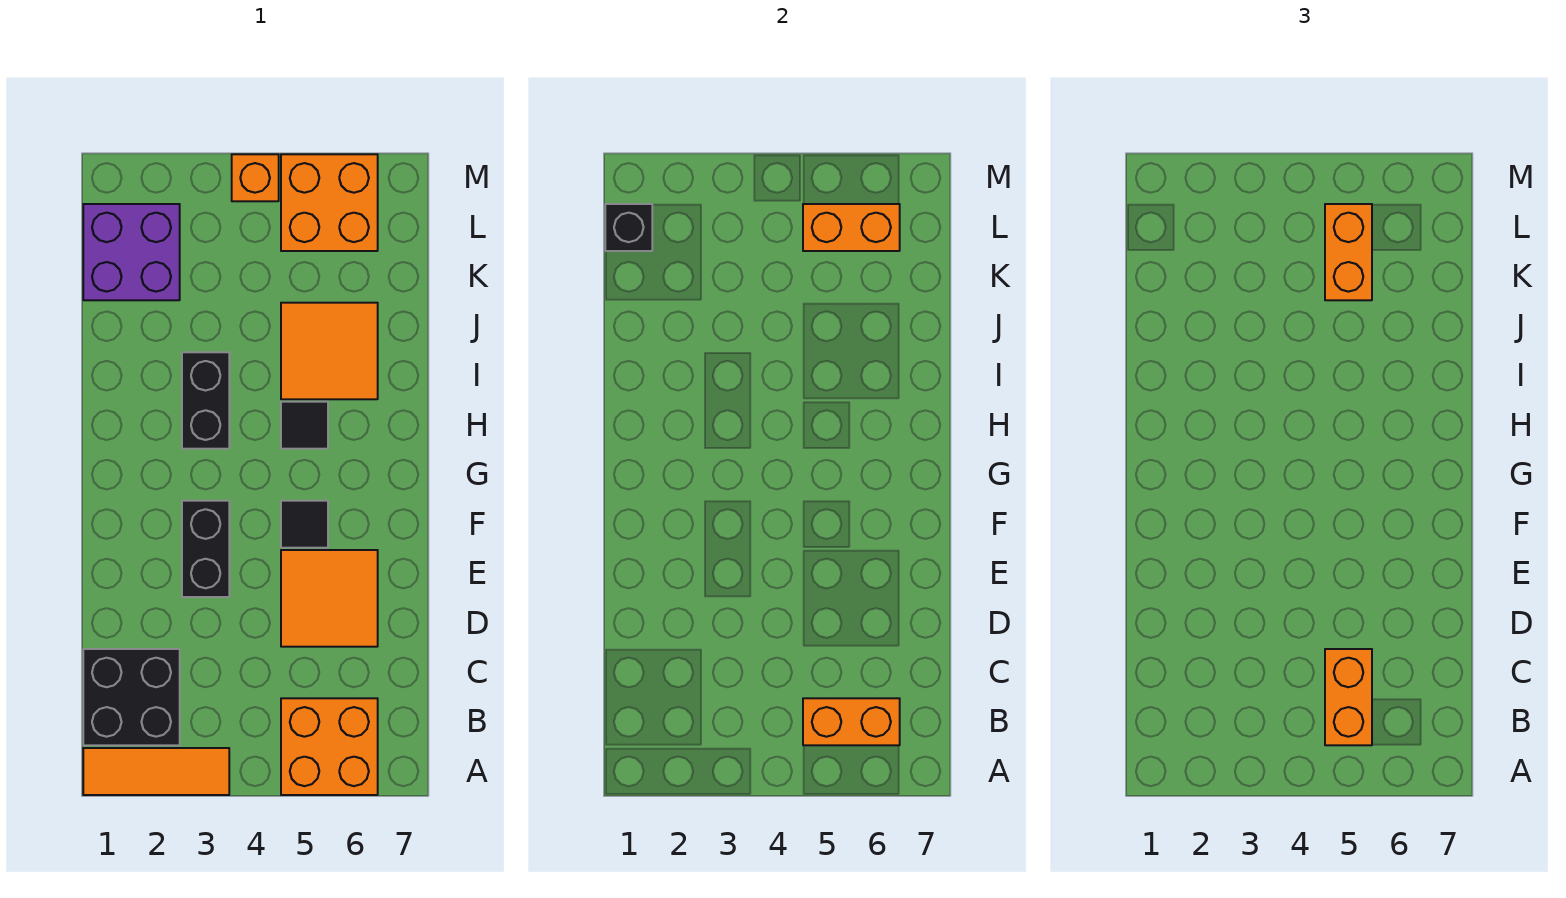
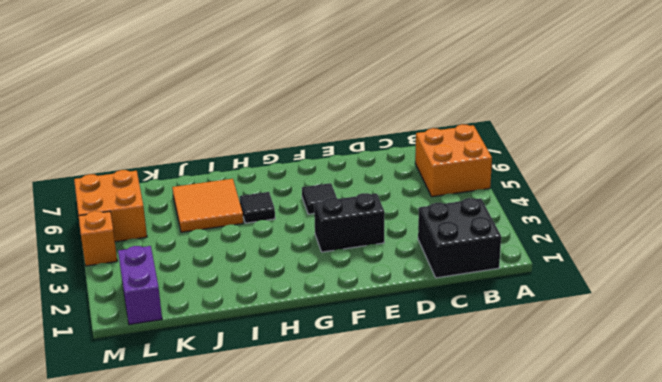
purple brick L1:L2 level 1 -> purple brick K1:L2 level 1
none -> orange tile A1:A3 level 1
none -> orange tile D5:E6 level 1
none -> black brick H3:I3 level 1

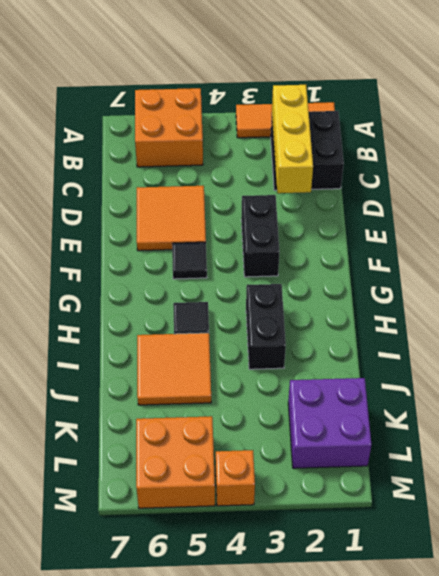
yellow brick B2:D2 level 2 -> none
none -> orange brick B5:B6 level 2
none -> black brick L1 level 2
none -> orange brick L5:L6 level 2

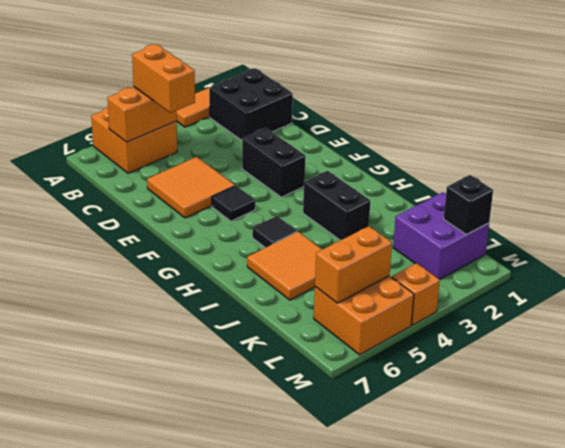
none -> orange brick K5:L5 level 3

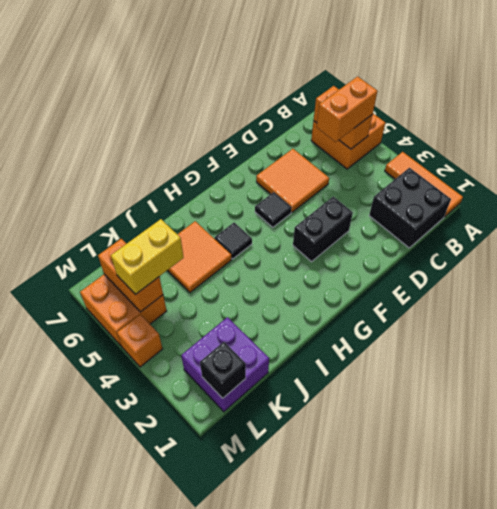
yellow brick K5:L5 level 3 -> orange brick K5:L5 level 3
none -> black brick H3:I3 level 1

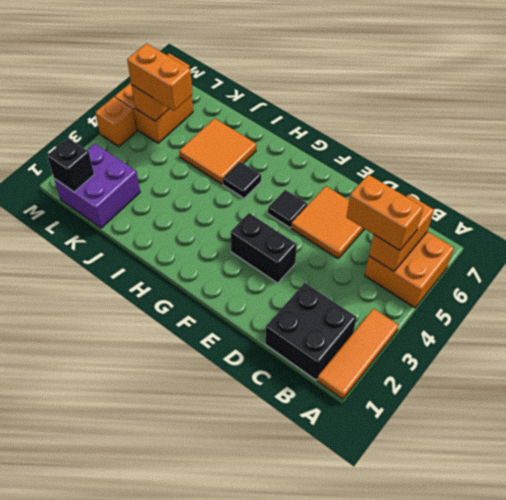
none -> black brick H3:I3 level 1

